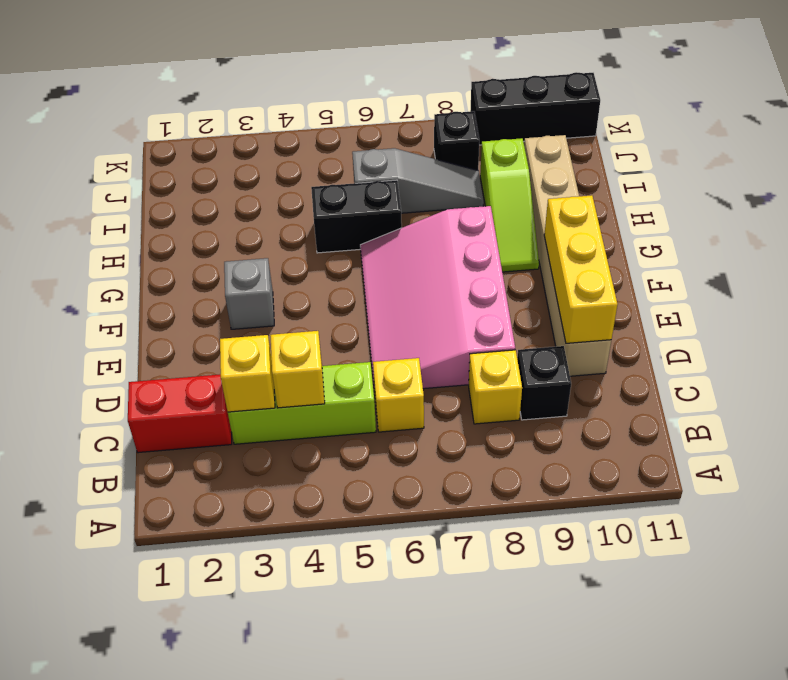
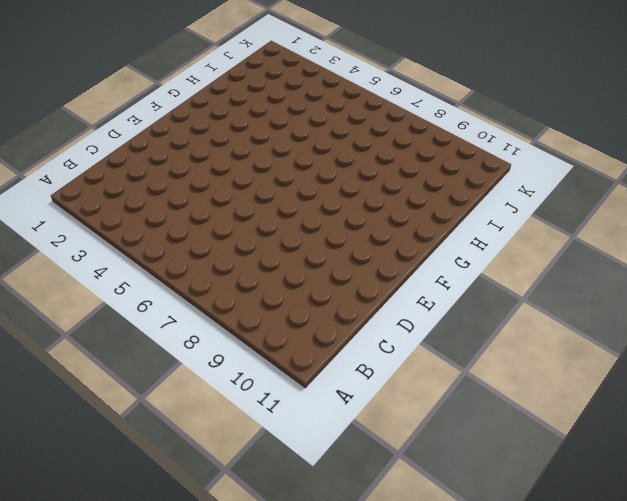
none -> red brick C1:C2 level 1
none -> lime brick C3:C5 level 1
none -> yellow brick C6 level 1

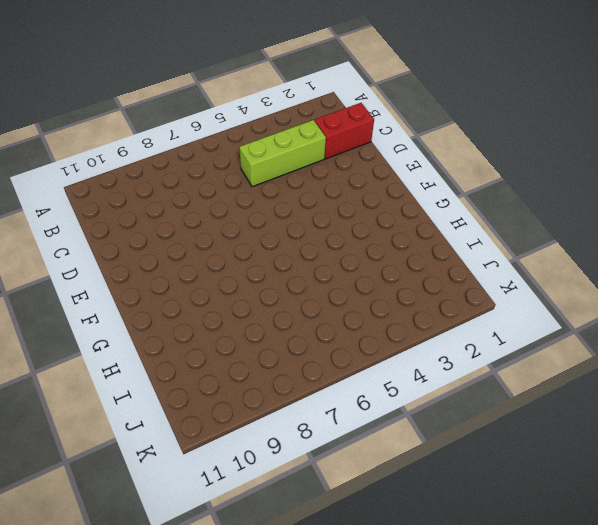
none -> yellow brick C6 level 1
none -> yellow brick C8 level 1
none -> black brick C9 level 1

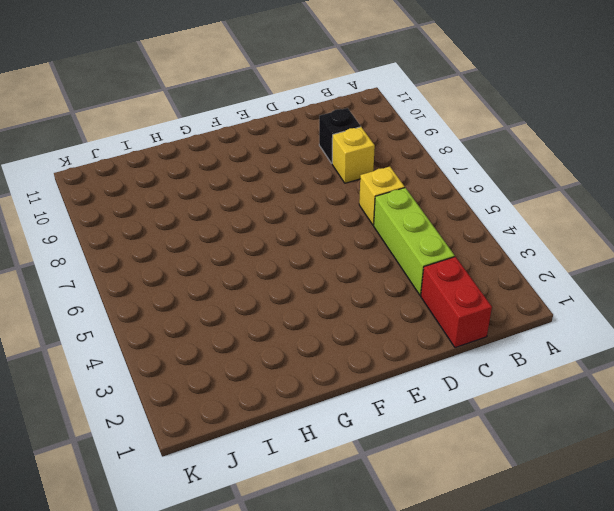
none -> pink slope D6:G8 level 1 top 8
none -> tan brick D10:I10 level 1
none -> grey brick F3 level 1

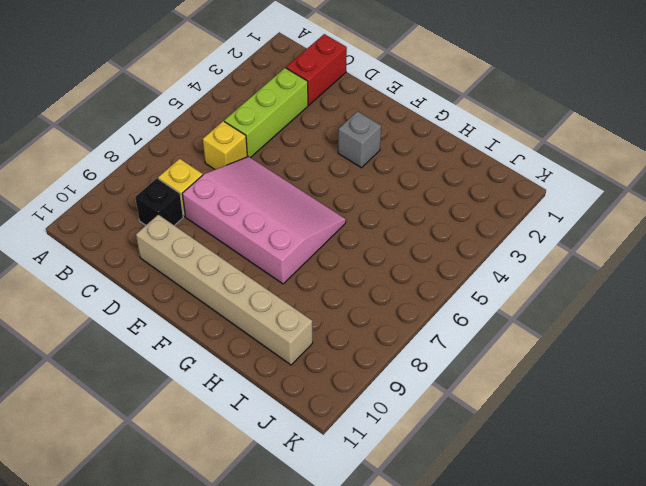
none -> lime slope G9:I9 level 1 top I
none -> black brick H5:H6 level 1
none -> grey slope I6:I8 level 1 top 6

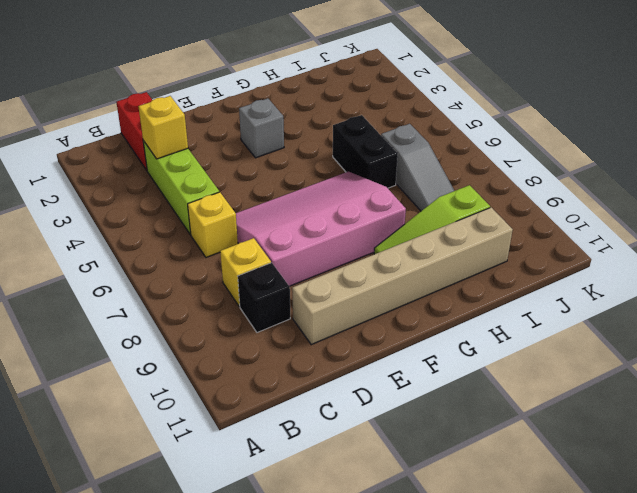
none -> black brick J8 level 1
none -> black brick K9:K11 level 1
none -> yellow brick C4 level 2

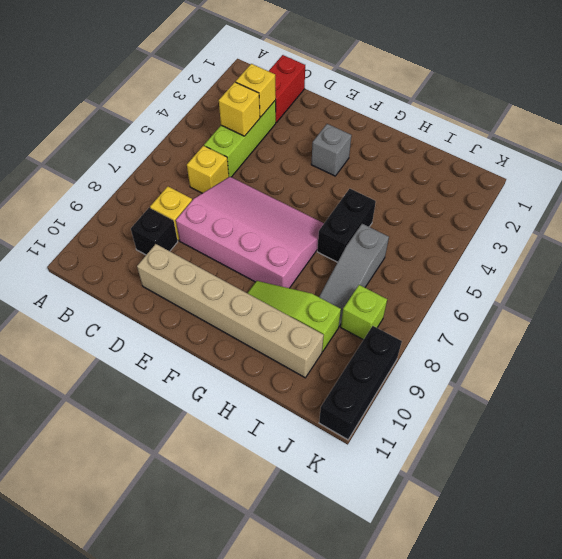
lime brick J8 level 1 -> black brick J8 level 1
none -> yellow brick D10:F10 level 2

